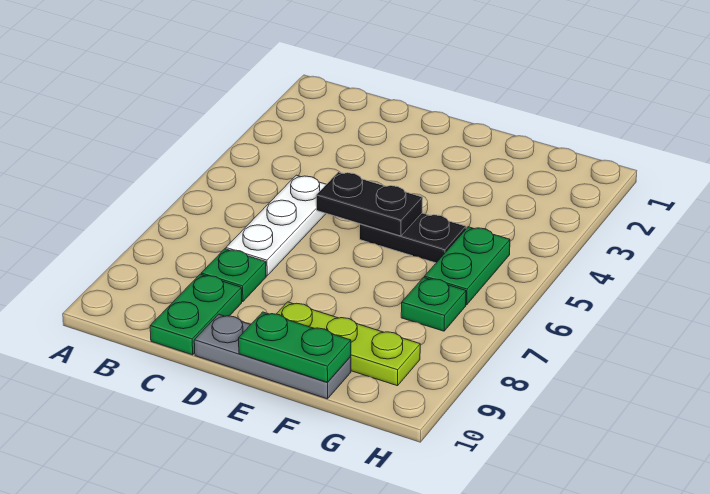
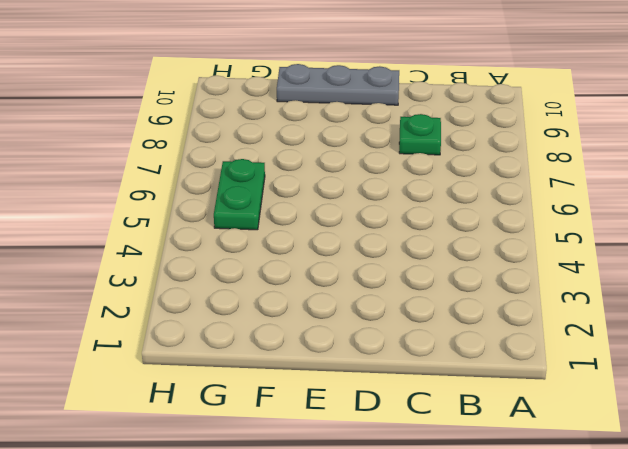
none -> white plate C5:C7 level 1
none -> green plate C9:C10 level 1

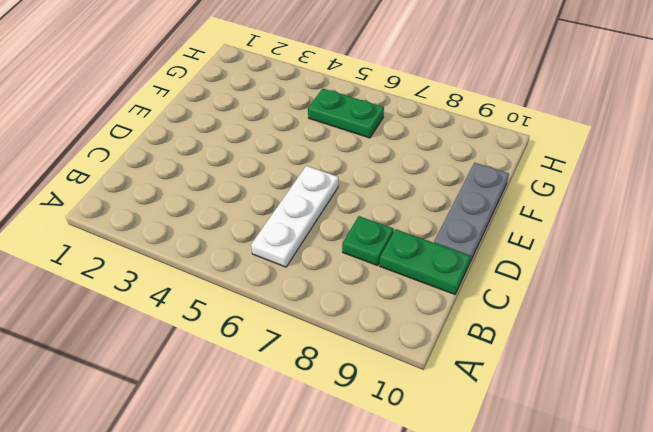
white plate B6:D6 level 1 -> white plate C5:C7 level 1
none -> black plate E5:F5 level 1
none -> lime plate E9:G9 level 1

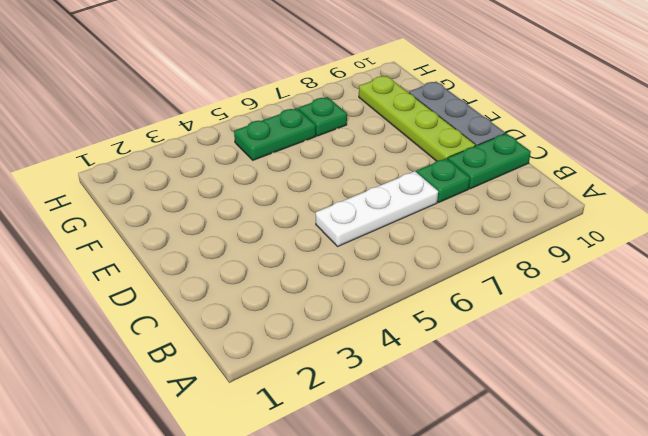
lime plate D9:G9 level 1 -> lime plate E9:G9 level 1
none -> black plate E5:F5 level 1
none -> black plate D5:E5 level 2

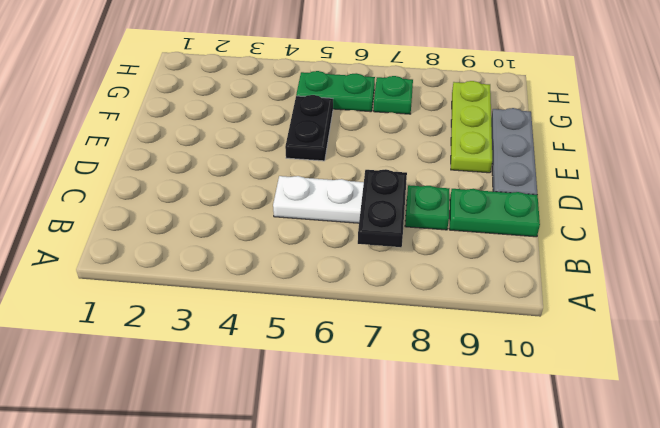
black plate B7:C7 level 2 -> black plate D5:E5 level 2
none -> green plate E10:F10 level 2

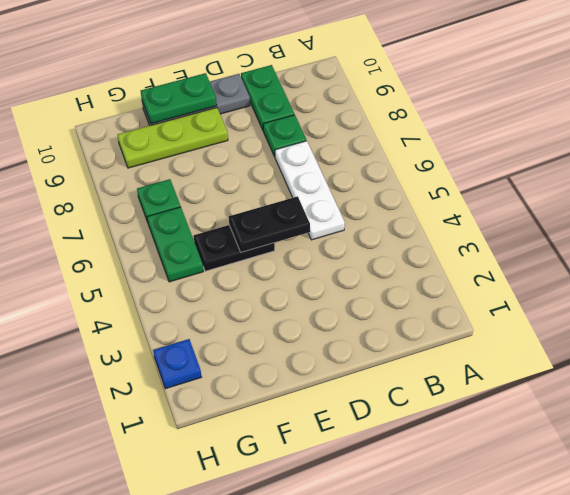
blue plate H2 level 1 -> none

